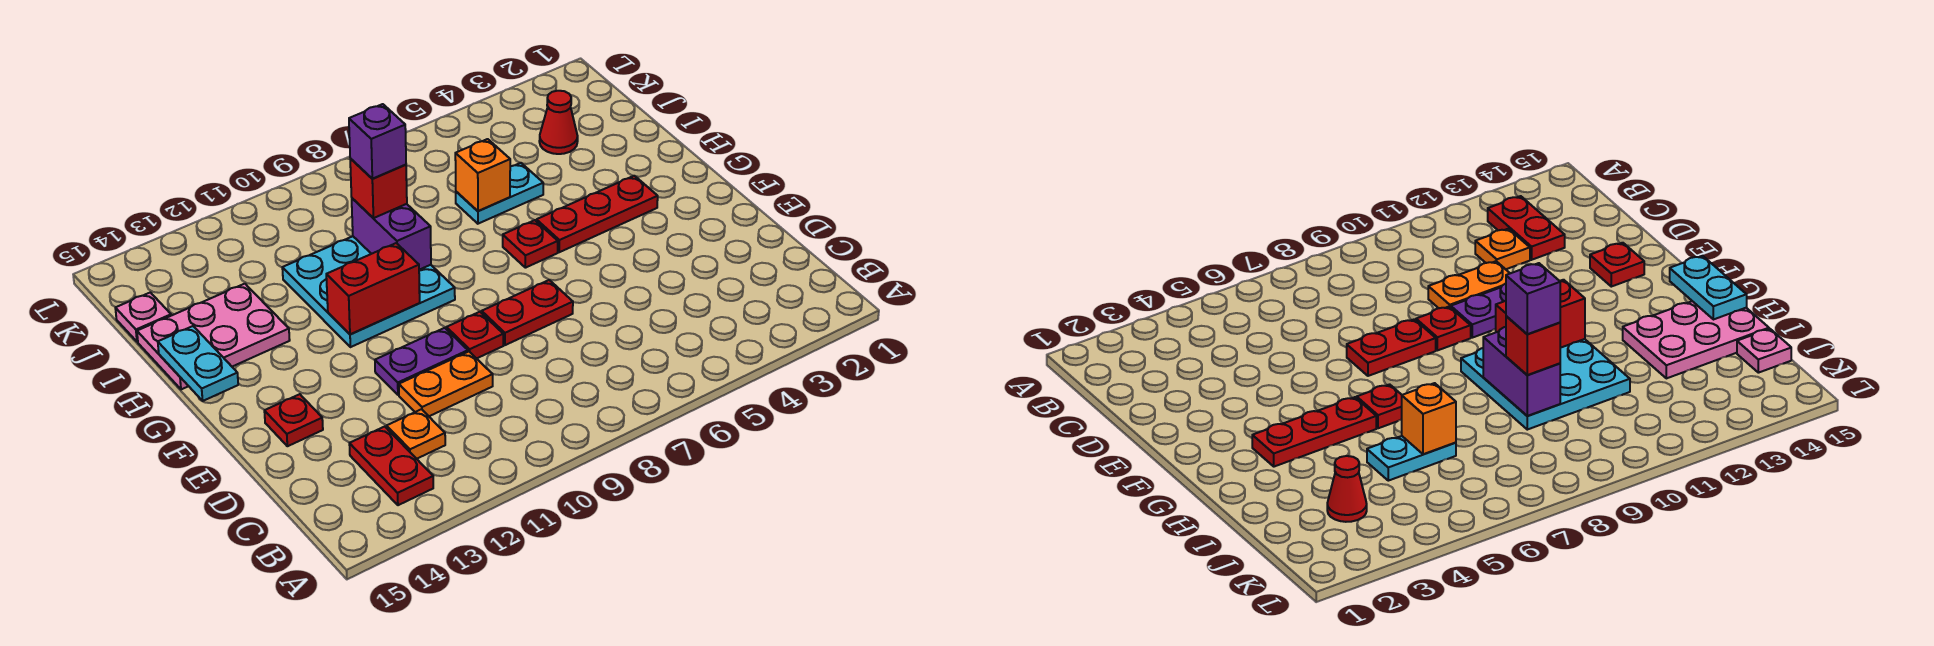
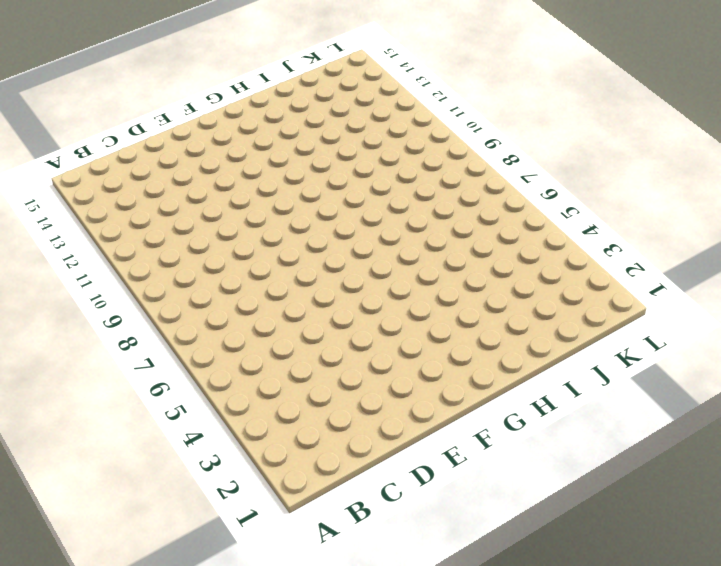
none -> red plate B13:C13 level 1
none -> orange plate C12 level 1
none -> orange plate D10:D11 level 1

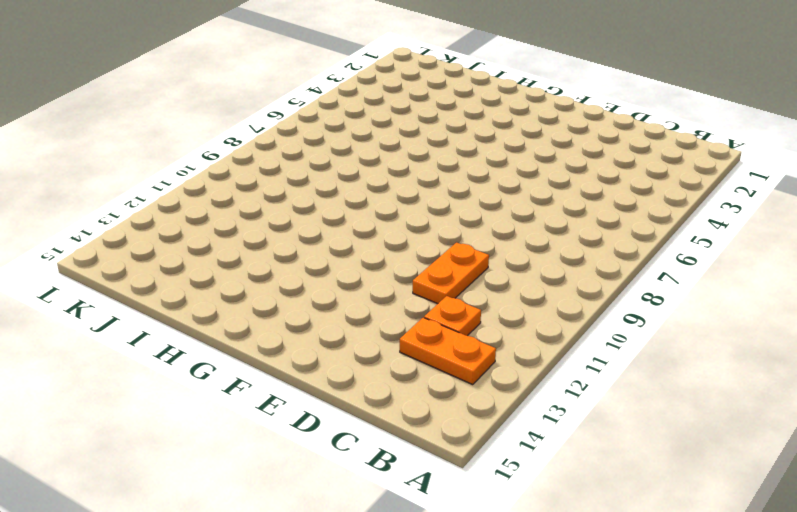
orange plate B13:C13 level 1 -> red plate B13:C13 level 1
none -> red plate E7:E8 level 1
none -> red plate E9 level 1
none -> purple plate E10:E11 level 1

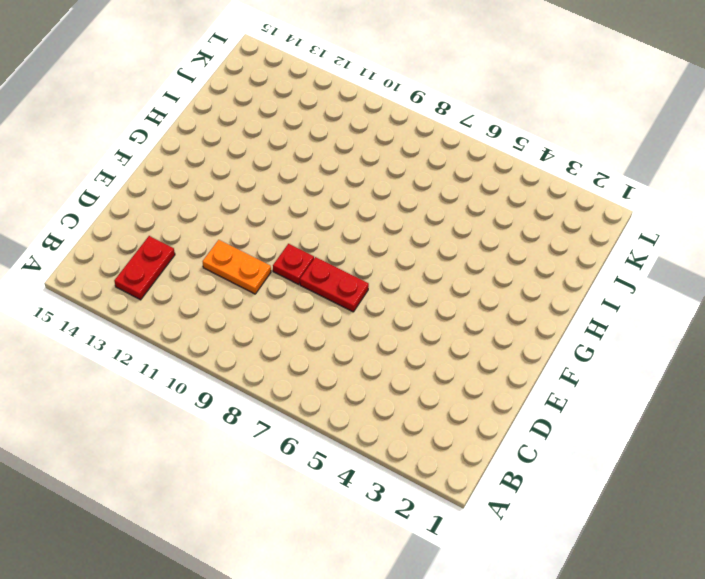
none -> orange plate C12 level 1
none -> purple plate E10:E11 level 1
none -> red plate E14 level 1

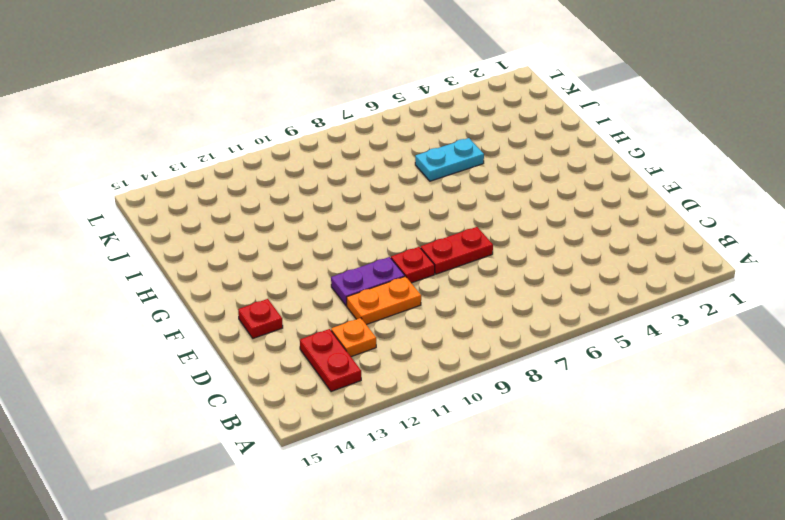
none -> red plate G3:G5 level 1
none -> red plate G6 level 1
none -> cyan plate G9:I11 level 1

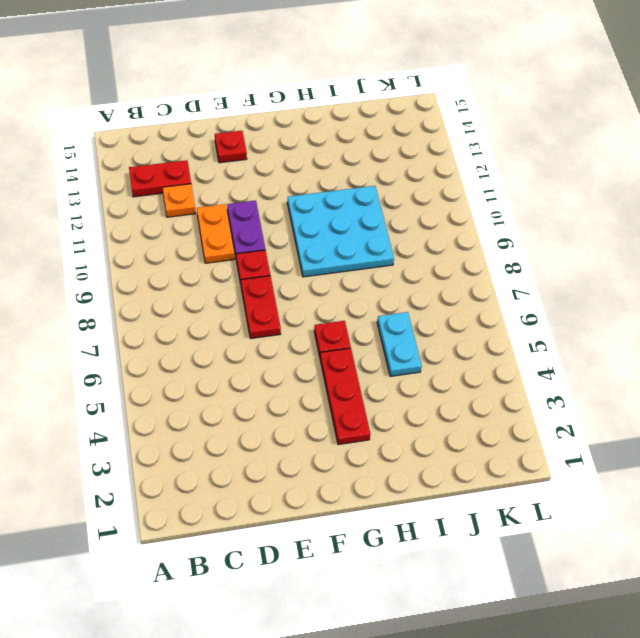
none -> pink plate H13:I15 level 1
none -> red cone J3 level 1
none -> pink plate J15 level 1

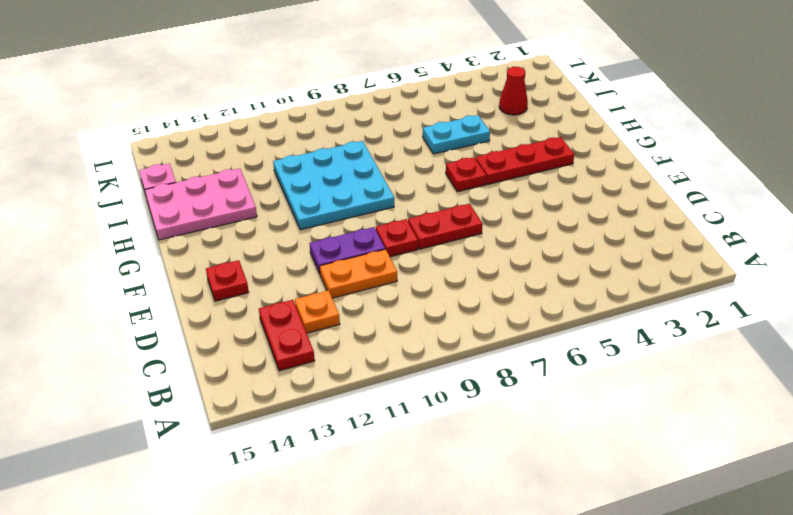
none -> red brick G10:G11 level 2
none -> cyan plate G15:H15 level 2
none -> purple brick H9:I9 level 2

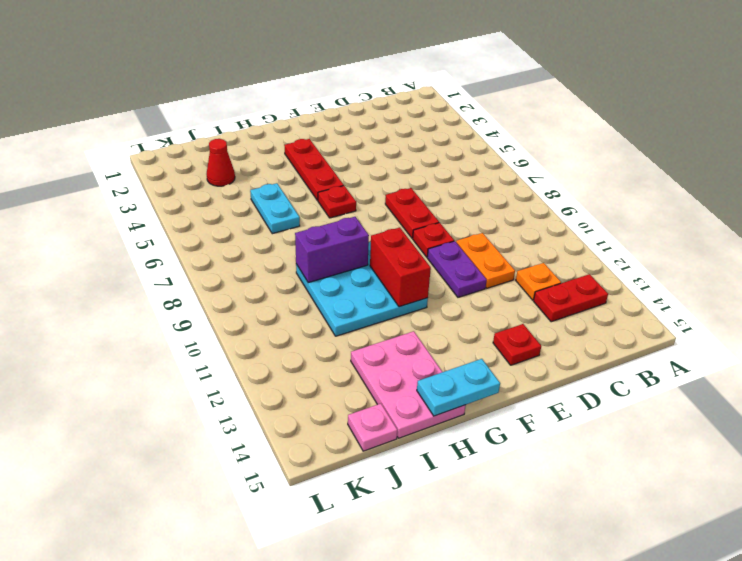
none -> orange brick I6 level 2
none -> red brick I9 level 3
none -> purple brick I9 level 4

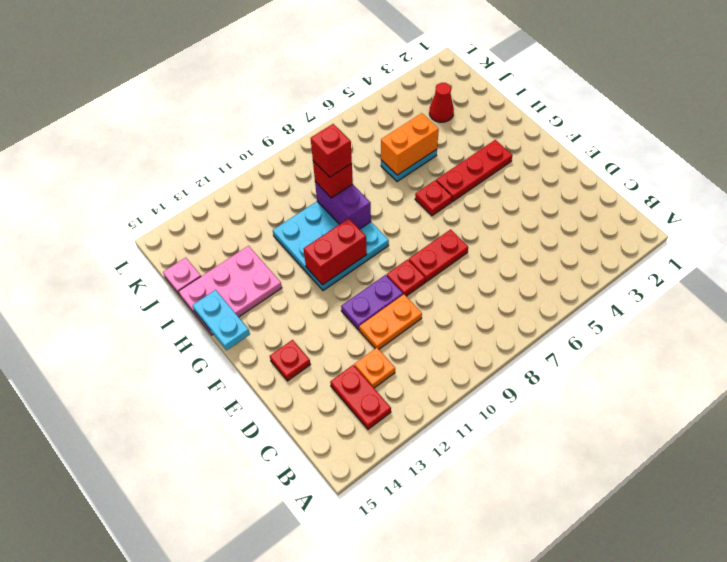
orange brick I5:I6 level 2 -> orange brick I6 level 2
red brick I9 level 4 -> purple brick I9 level 4

